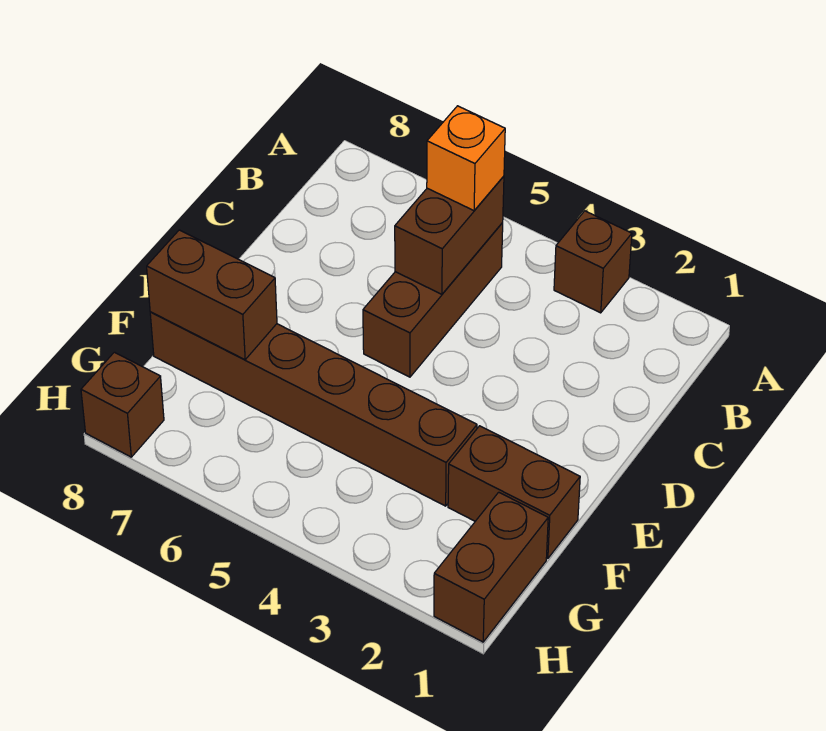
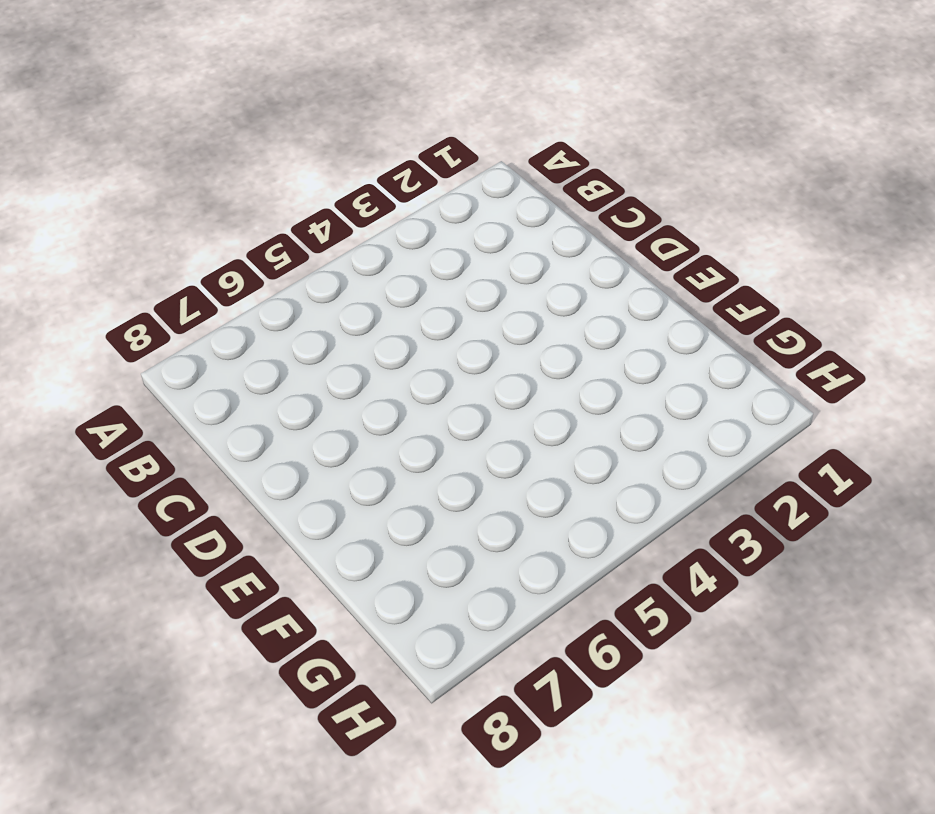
none -> brown brick A3 level 1
none -> brown brick B5:D5 level 1

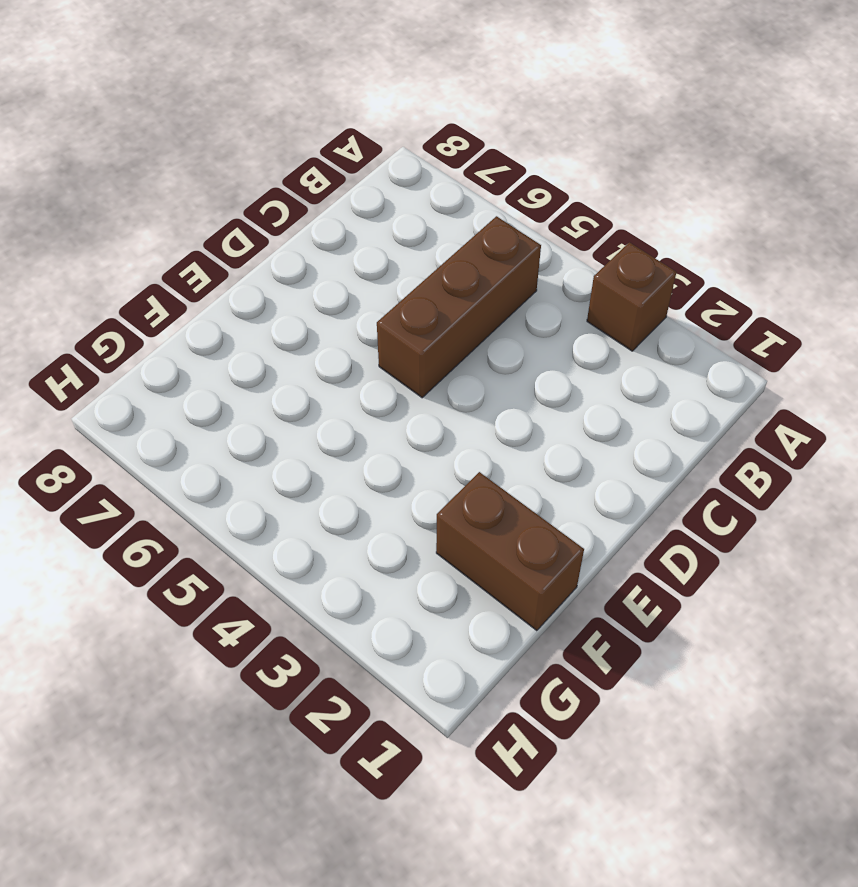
none -> brown brick F3:F8 level 1
none -> brown brick G1:H1 level 1

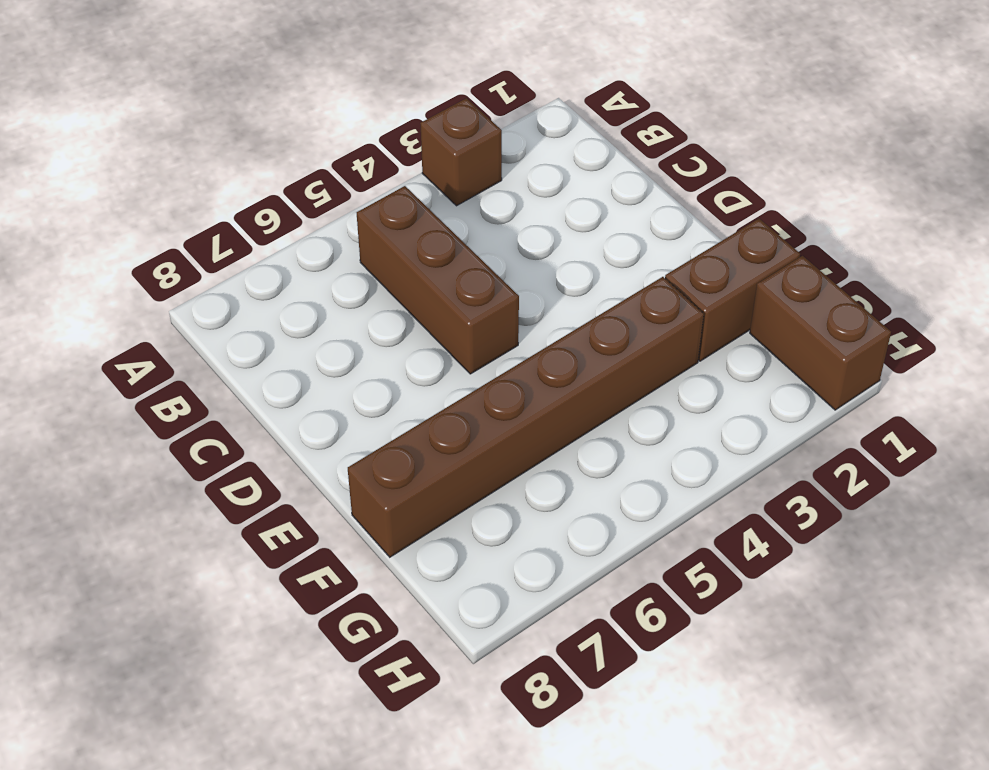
none -> brown brick H8 level 1
none -> brown brick B5:C5 level 2

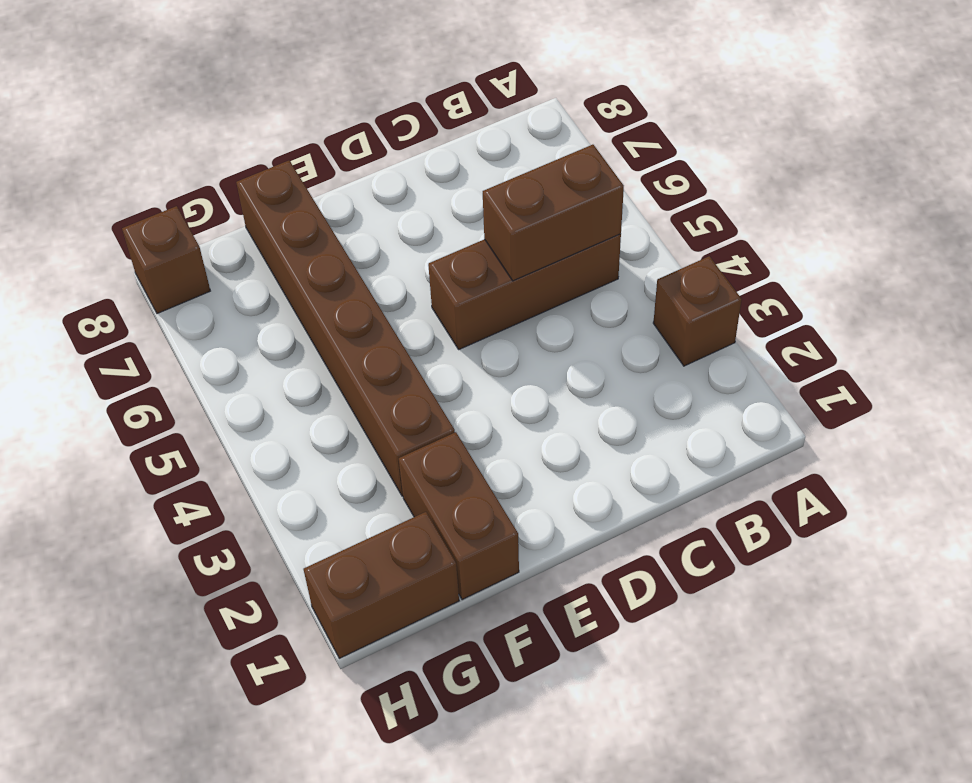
none -> brown brick F7:F8 level 2
none -> orange brick B5 level 3

